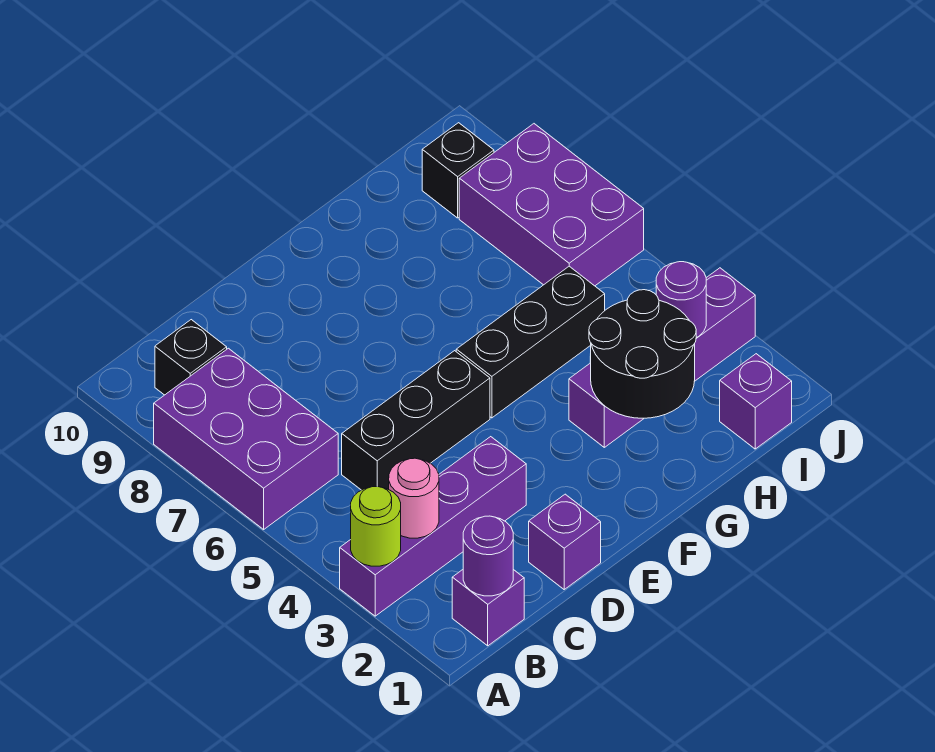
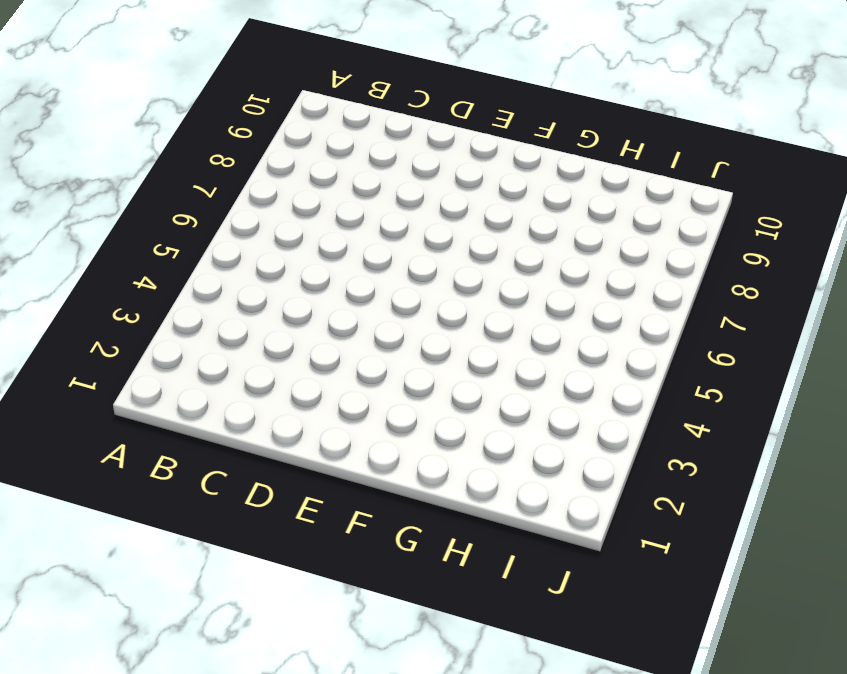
none -> purple brick A3:D3 level 1
none -> purple brick A6:B8 level 1
none -> purple brick B1 level 1

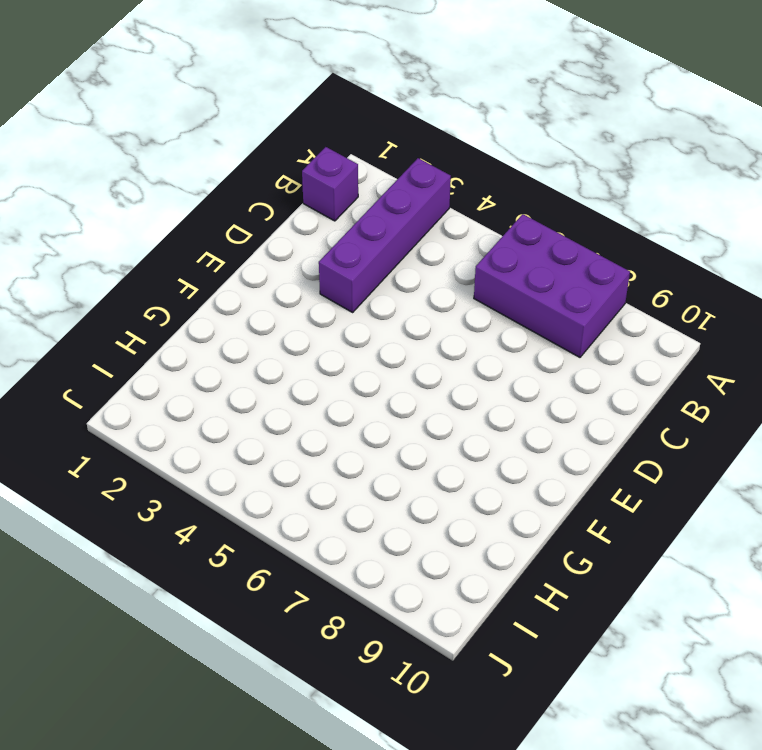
none -> black brick B9 level 1
none -> black brick C5:E5 level 1
none -> purple brick D1 level 1

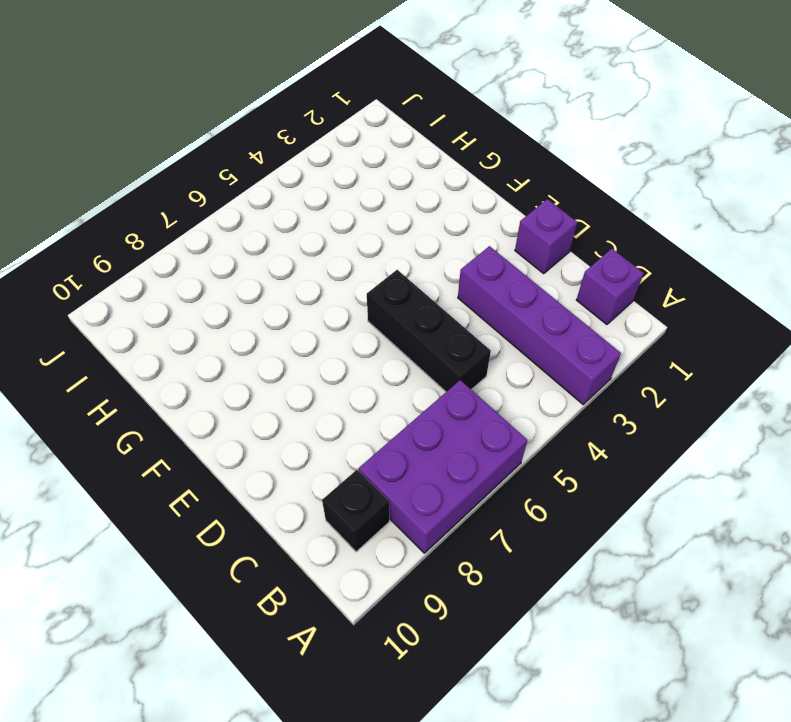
none -> black brick F5:H5 level 1
none -> purple brick G3:J3 level 1
none -> purple brick I1 level 1

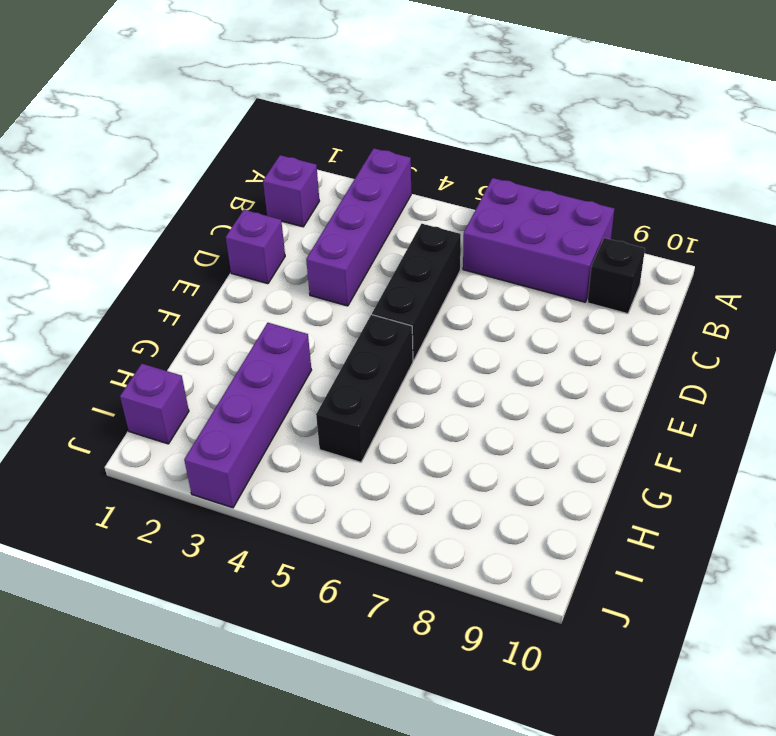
none -> purple brick I6:J8 level 1
none -> black brick I9 level 1
none -> lime round brick A3 level 2

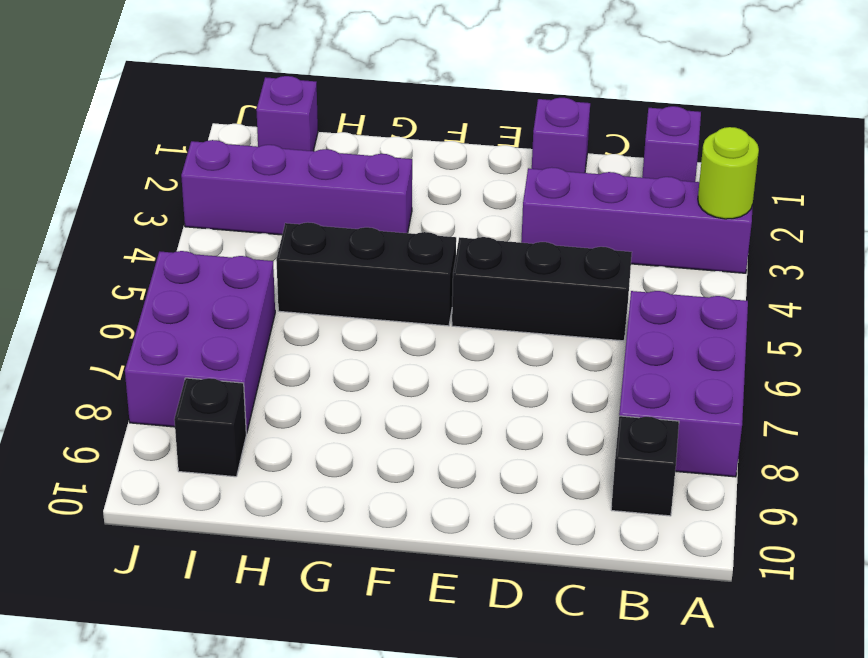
none -> purple round brick B1 level 2
none -> pink round brick B3 level 2
none -> black round brick G2:H3 level 2

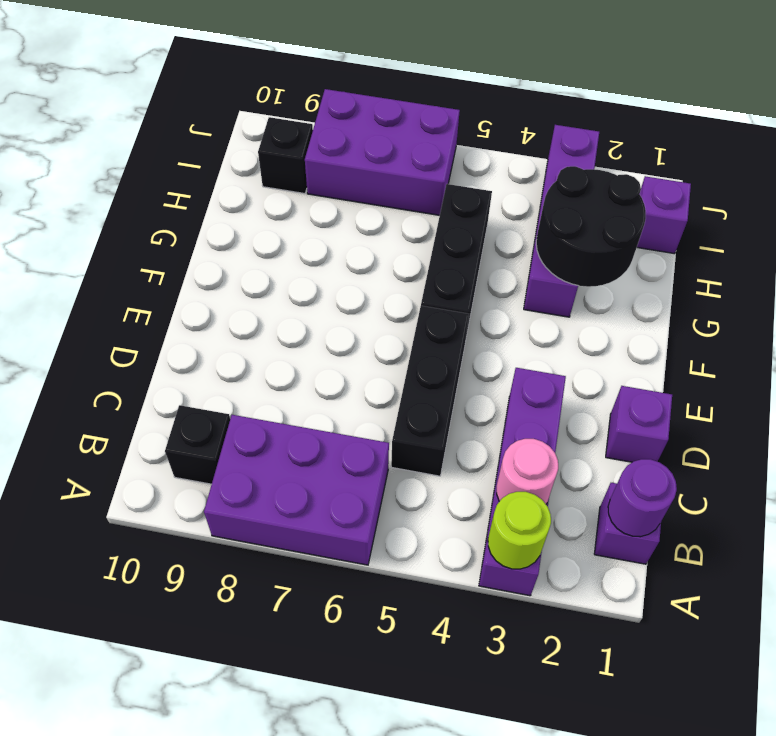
none -> purple round brick I3 level 2

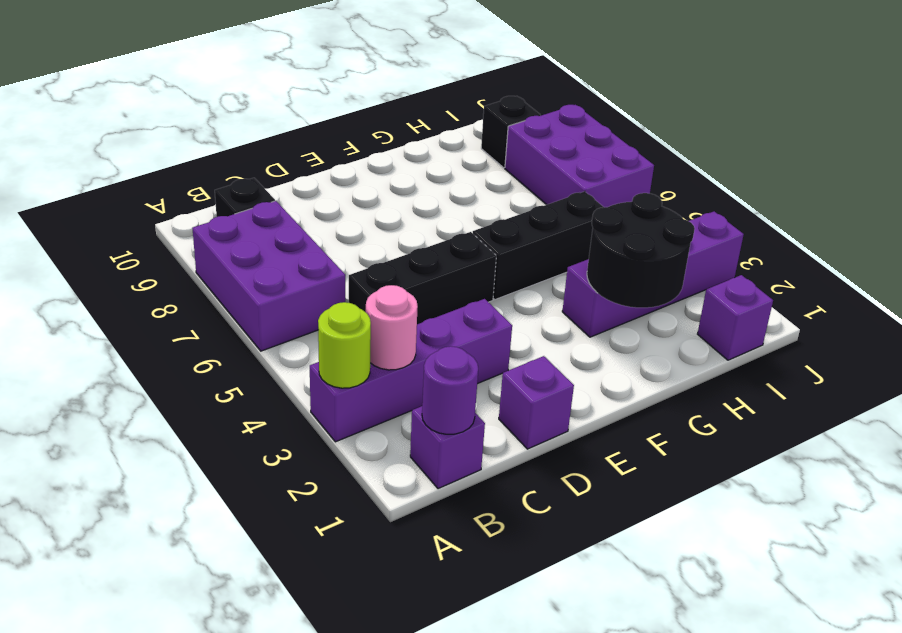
none -> purple round brick I3 level 2

